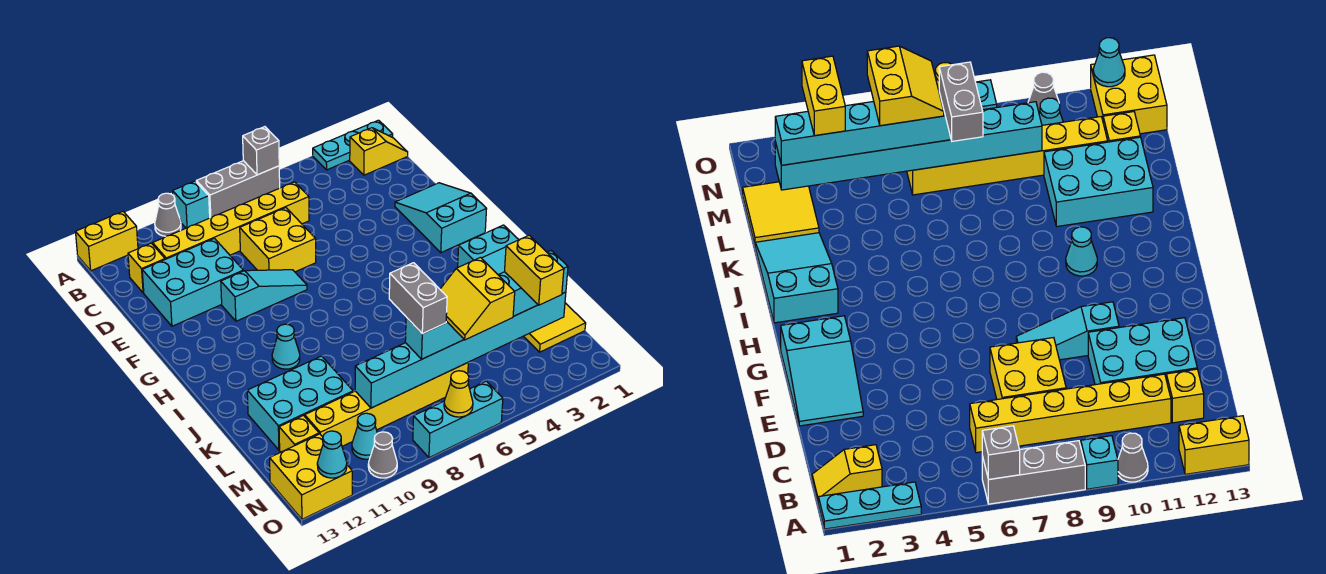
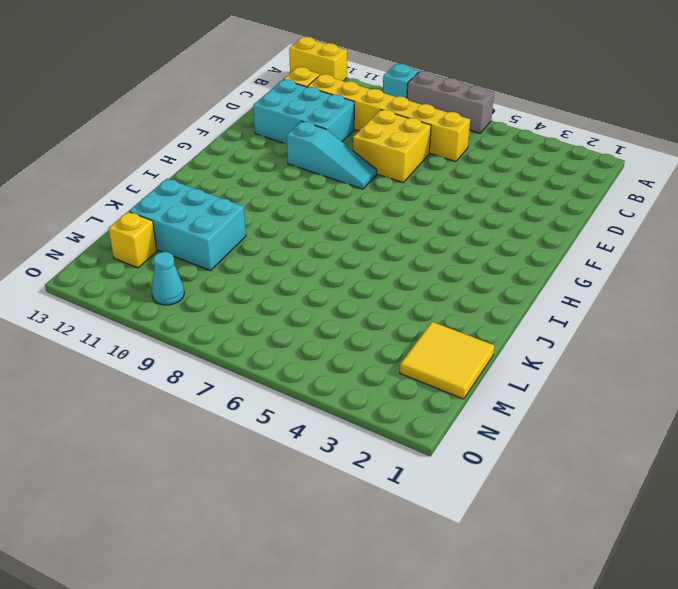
none -> cyan plate A1:A3 level 1
none -> grey cone A10 level 1
none -> yellow slope B1:B2 level 1 top 2
none -> cyan slope E1:G2 level 1 top G

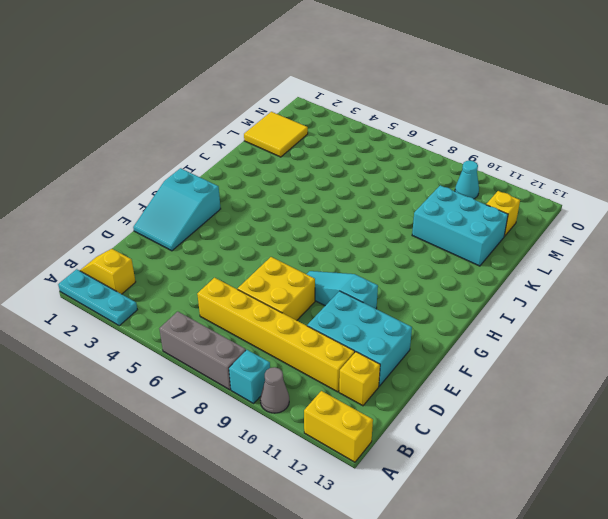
none -> cyan slope I1:K2 level 1 top I
none -> cyan cone I10 level 1
none -> yellow brick M6:M11 level 1
none -> yellow brick N12:O13 level 1

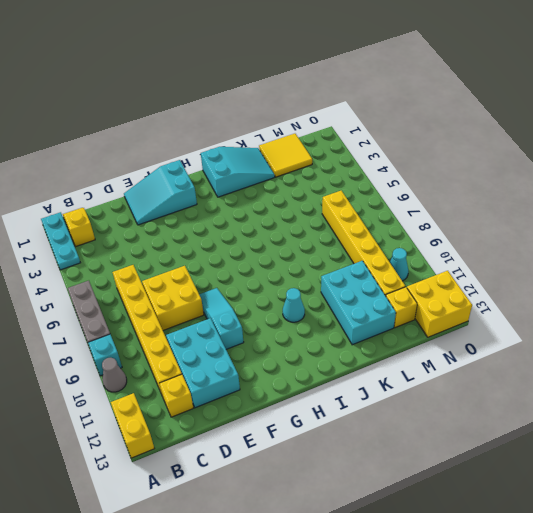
none -> cyan brick O6:O8 level 1
none -> grey cone O10 level 1
none -> grey brick A6 level 2
none -> cyan brick M2:M9 level 2

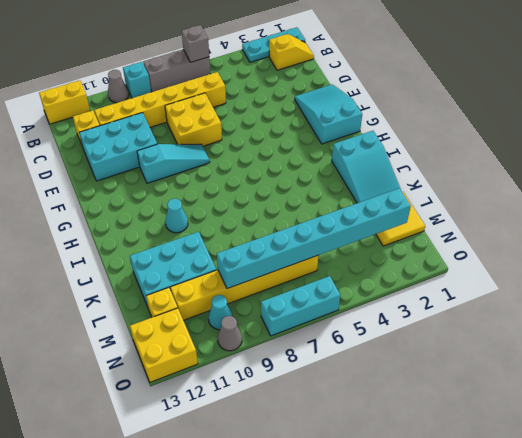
none -> yellow cone O7 level 2
none -> cyan cone O12 level 2
none -> cyan brick M2:M7 level 3
none -> grey brick L7:M7 level 4

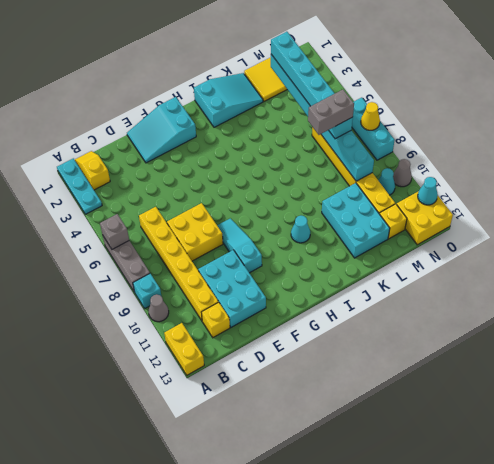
none -> yellow brick M3:N3 level 4
none -> yellow slope M5:N6 level 4 top 5

